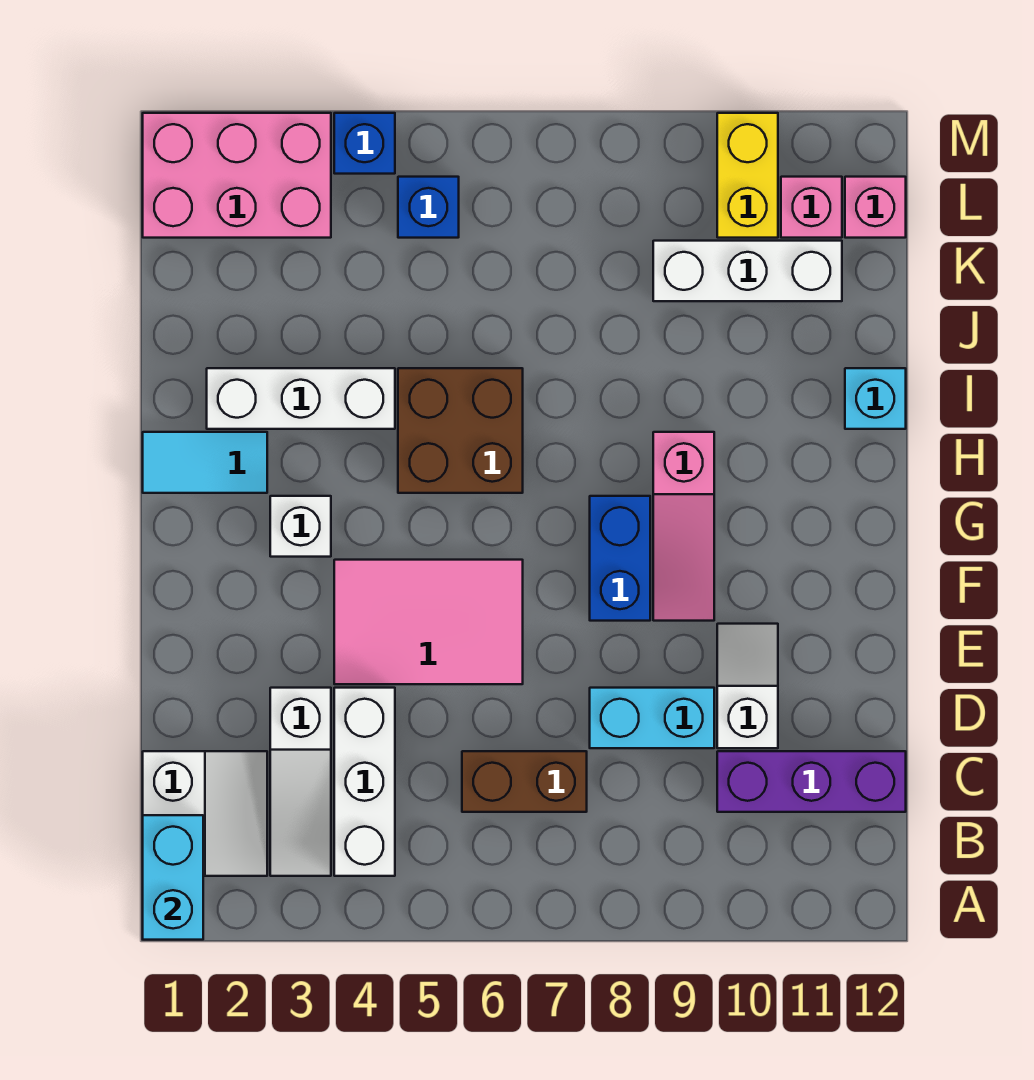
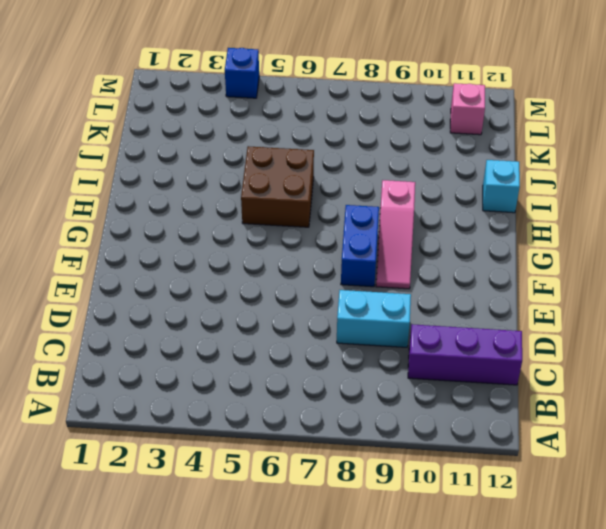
none -> white slope B1:C2 level 1 top 1
none -> white slope B3:D3 level 1 top D
none -> white brick B4:D4 level 1

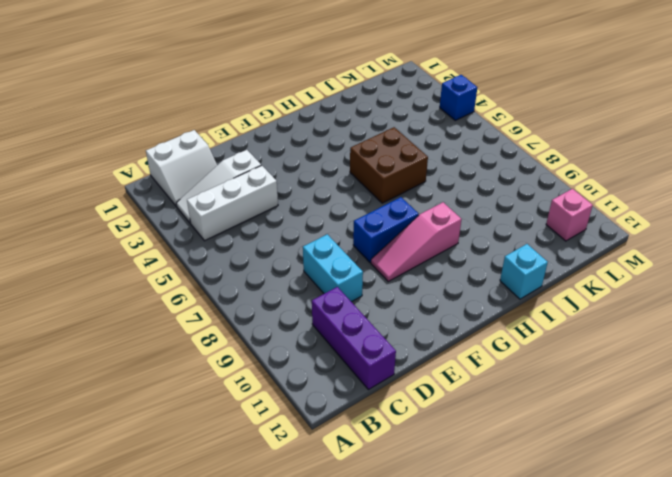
none -> brown brick C6:C7 level 1
none -> white slope D10:E10 level 1 top D
none -> pink tile E4:F6 level 1

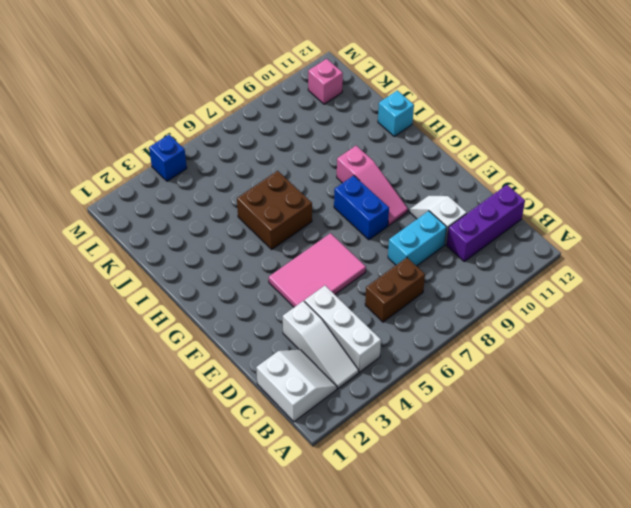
none -> white brick G3 level 1
none -> cyan tile H1:H2 level 1
none -> white brick I2:I4 level 1

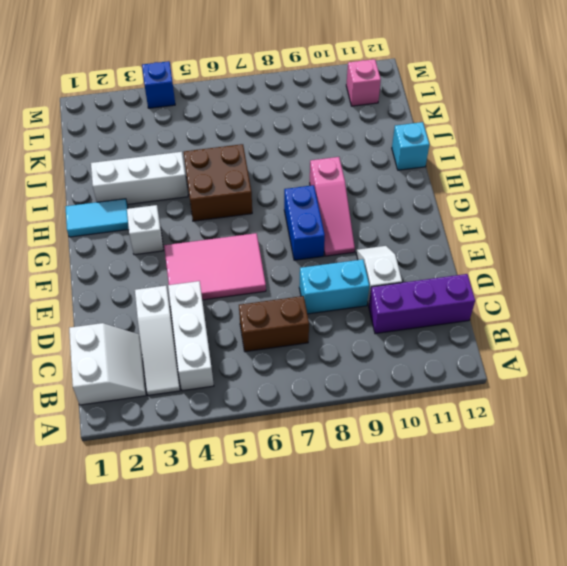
none -> white brick K9:K11 level 1
none -> pink brick L1:M3 level 1
none -> blue brick L5 level 1

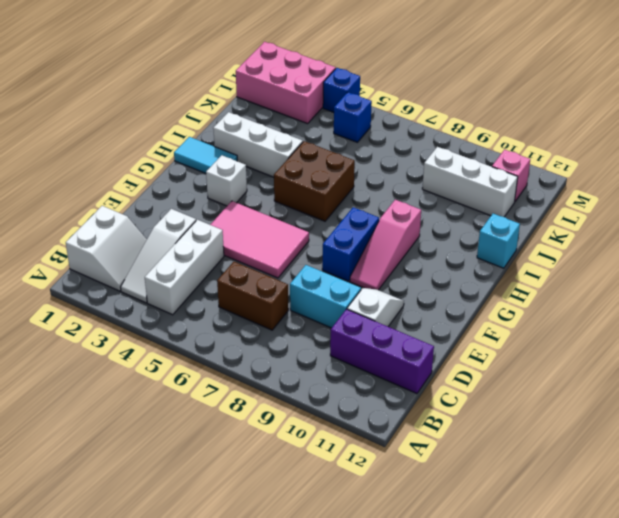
none -> yellow brick L10:M10 level 1
none -> pink brick L12 level 1
none -> cyan brick A1:B1 level 2

